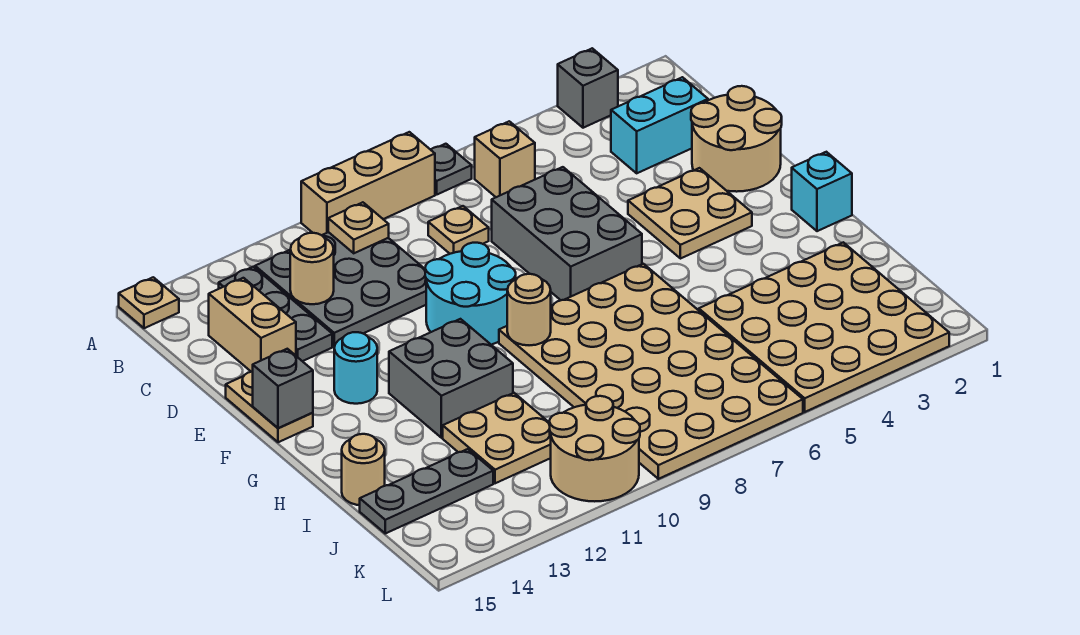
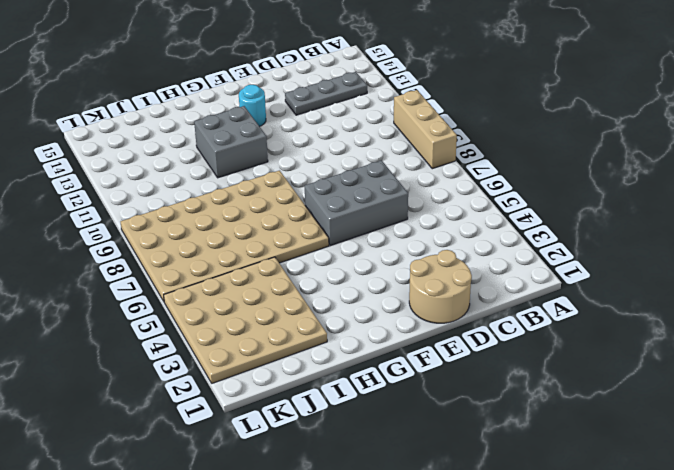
none -> grey brick A3 level 1
none -> grey plate A7 level 1
none -> tan plate A15 level 1

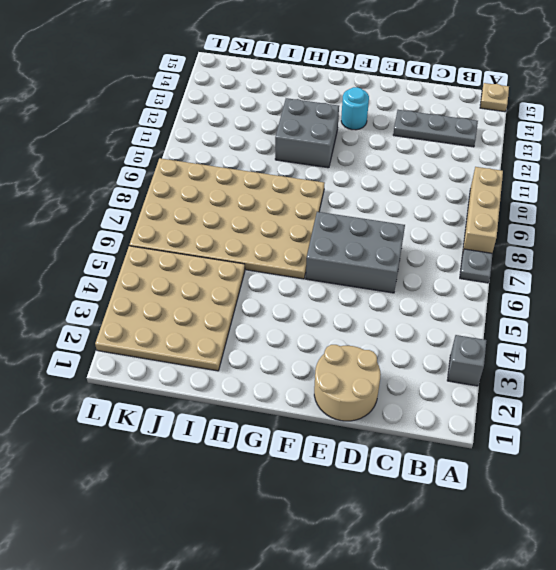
none -> tan brick B6 level 1
none -> grey plate B10:D12 level 1
none -> cyan brick C2:C3 level 1

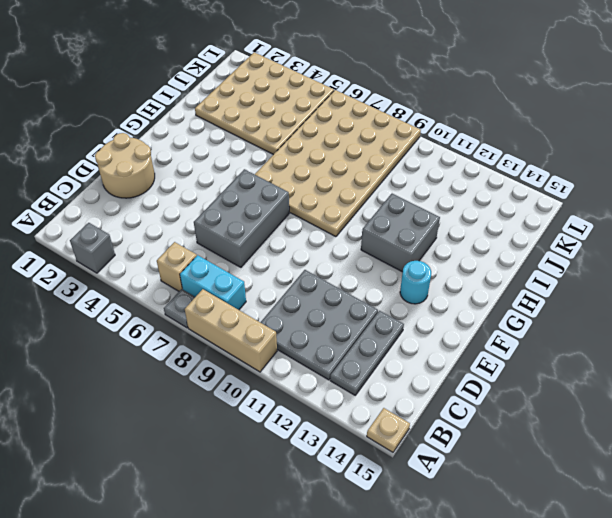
cyan brick B7:B8 level 1 -> cyan brick C2:C3 level 1
none -> tan plate C8 level 1
none -> tan brick C14:D14 level 1
none -> tan plate E3:F4 level 1

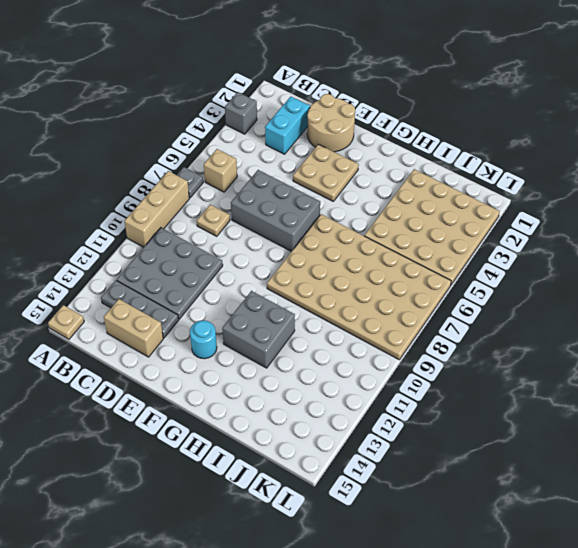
none -> cyan round brick E9:F10 level 1
none -> tan plate E15:F15 level 1
none -> cyan brick G1 level 1

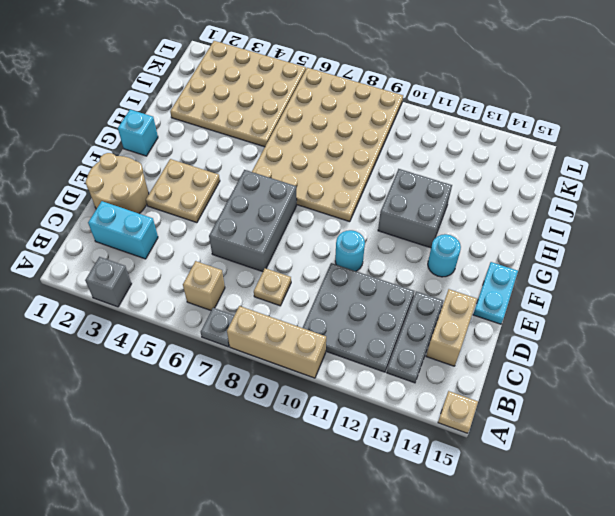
cyan round brick E10 level 1 -> cyan round brick E9:F10 level 1
cyan plate E15:F15 level 1 -> tan plate E15:F15 level 1
none -> tan plate I11:J12 level 1
none -> tan round brick I15 level 1
none -> grey plate J13:J15 level 1

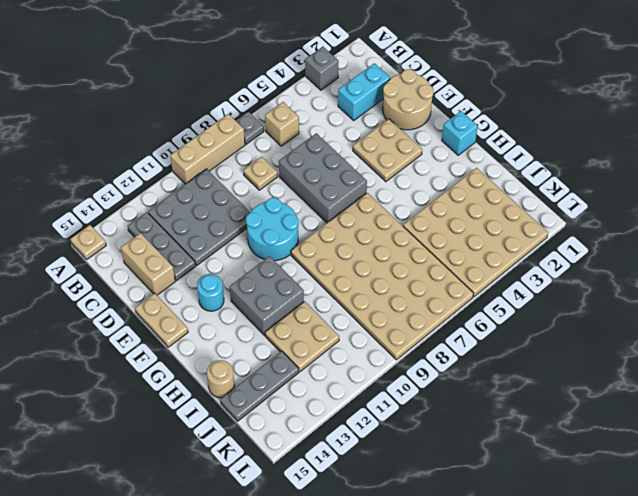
none -> tan round brick K10:L11 level 1
none -> tan plate B10 level 2
none -> tan round brick C12 level 2

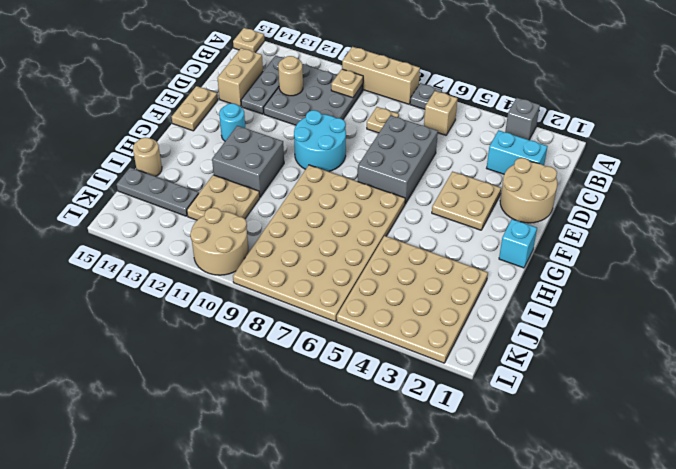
none -> grey brick F15 level 2
none -> tan round brick G9 level 2

